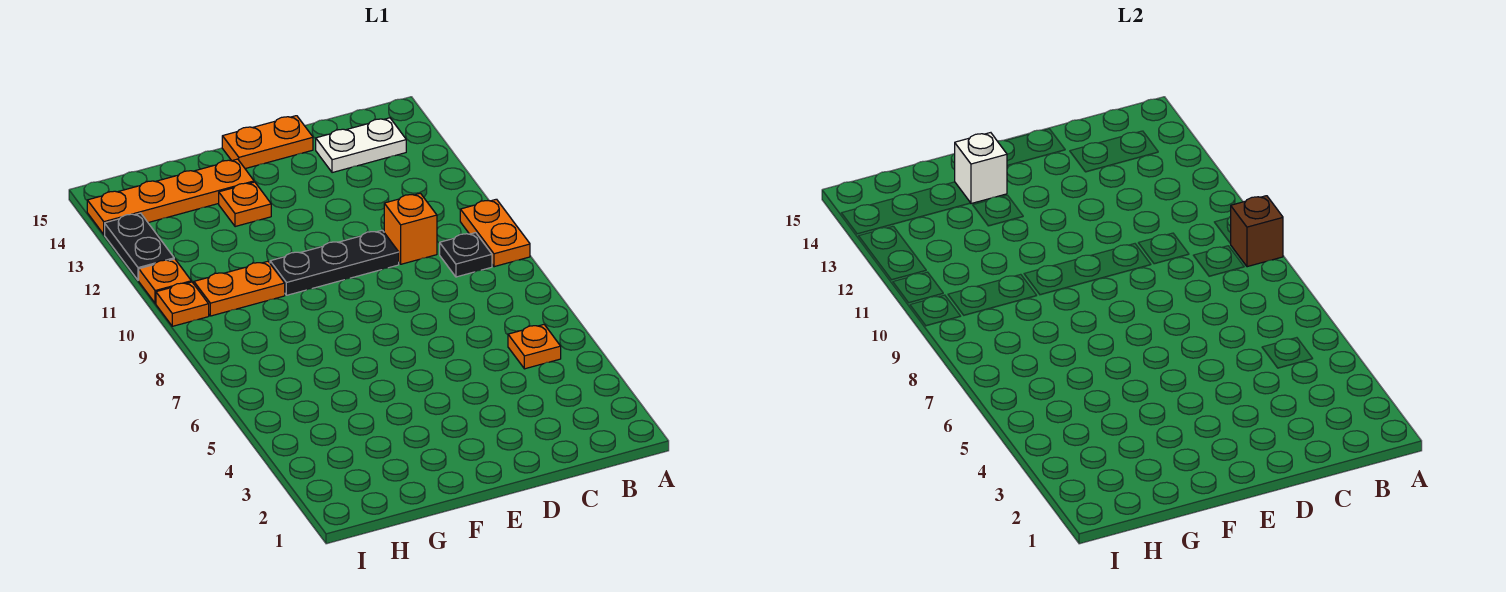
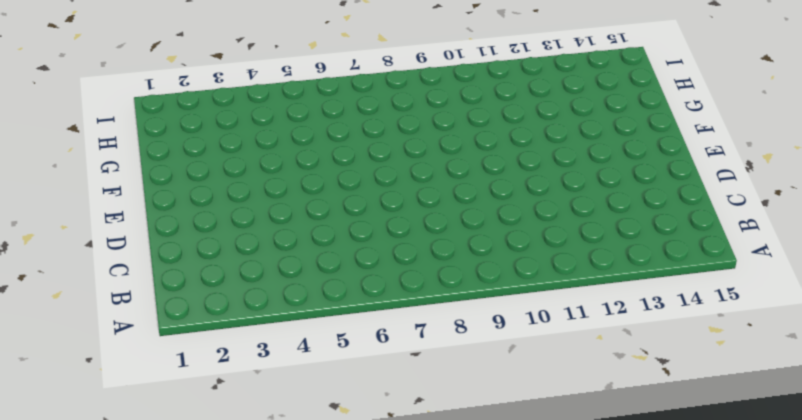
none -> orange plate A9:A10 level 1
none -> orange plate B5 level 1
none -> black plate B9 level 1

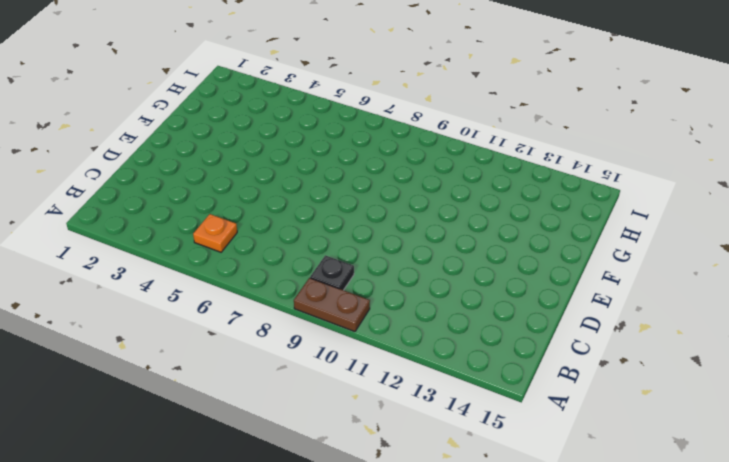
brown plate A9:A10 level 1 -> orange plate A9:A10 level 1
none -> white plate B14:C14 level 1
none -> orange brick C10 level 1
none -> black plate D10:F10 level 1

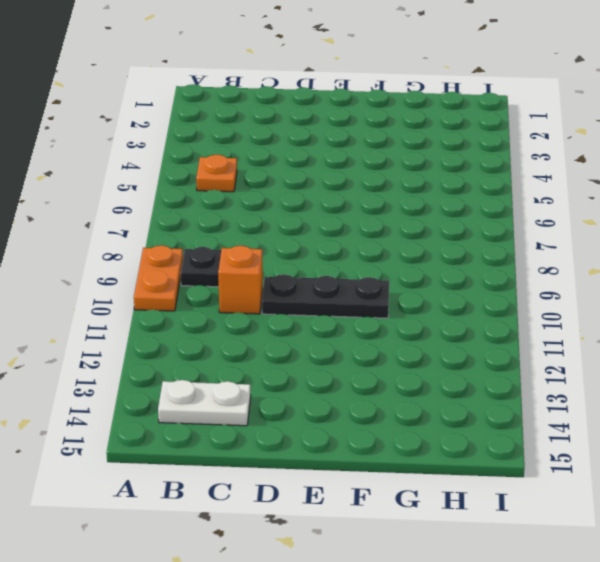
none -> orange plate D15:E15 level 1
none -> orange plate F13 level 1
none -> orange plate F14:I14 level 1

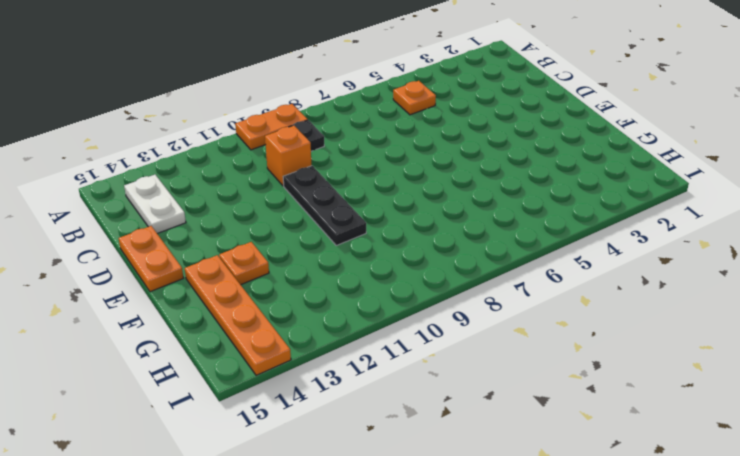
none -> orange plate G10:H10 level 1
none -> orange plate I10 level 1
none -> orange plate I11 level 1

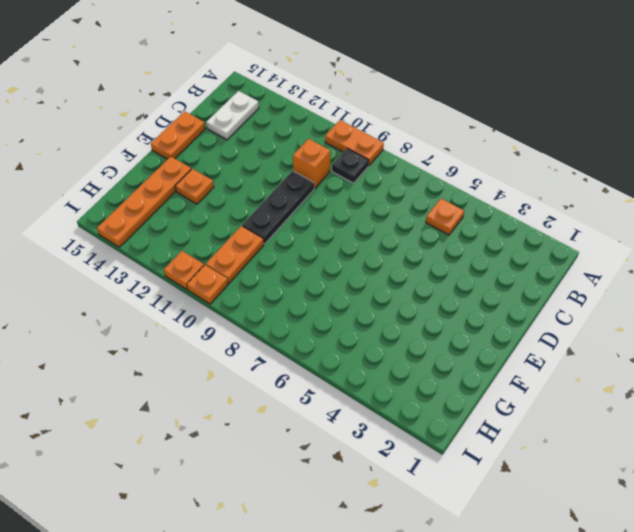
none -> black plate I12:I13 level 1
none -> brown brick A9 level 2
none -> white brick F14 level 2

